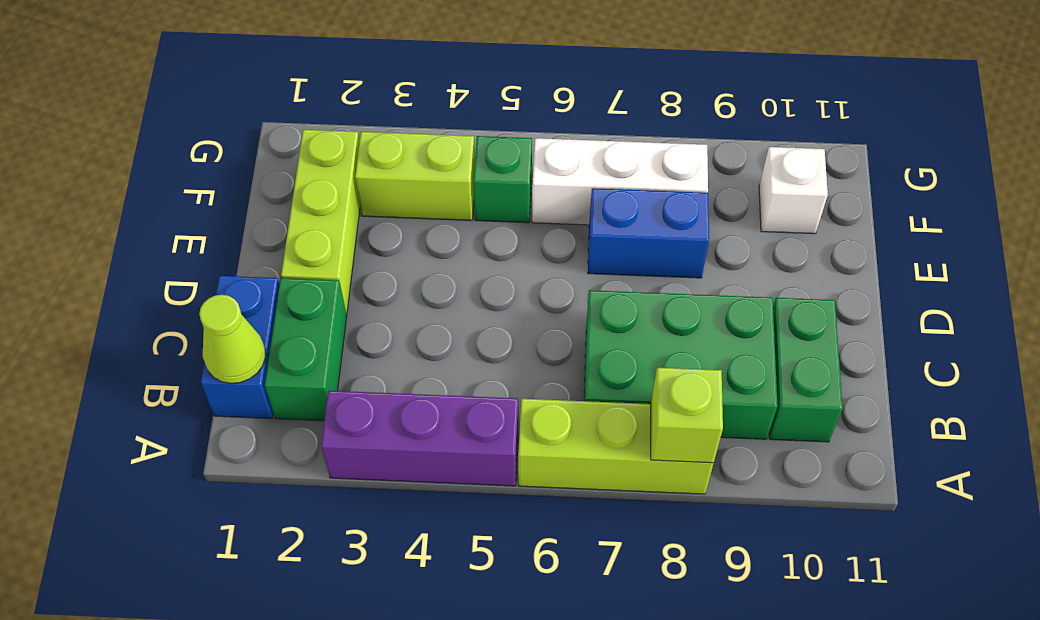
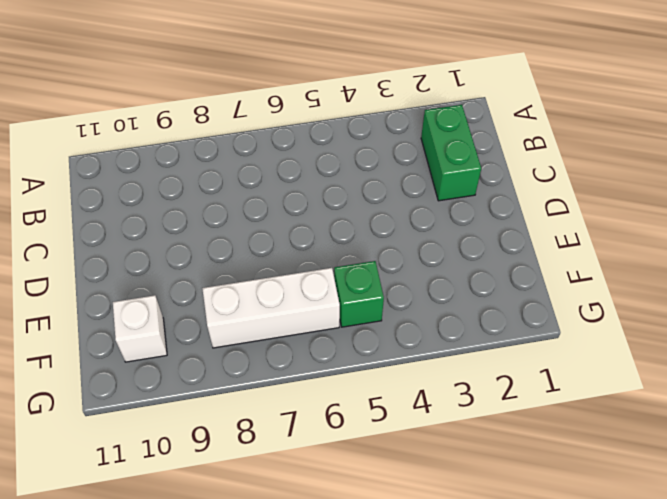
none -> purple brick A3:A5 level 1
none -> lime brick A6:A8 level 1
none -> blue brick B1:C1 level 1

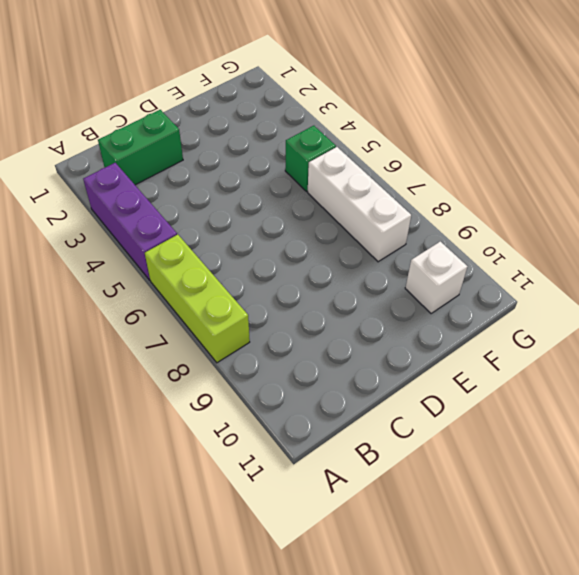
none -> blue brick B1:C1 level 1
none -> green brick B7:C9 level 1
none -> green brick B10:C10 level 1

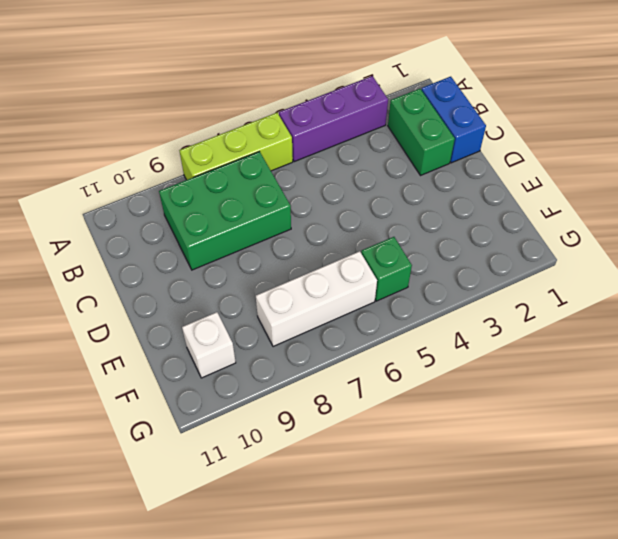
none -> green brick B10:C10 level 1
none -> lime brick D2:F2 level 1
none -> blue brick E7:E8 level 1

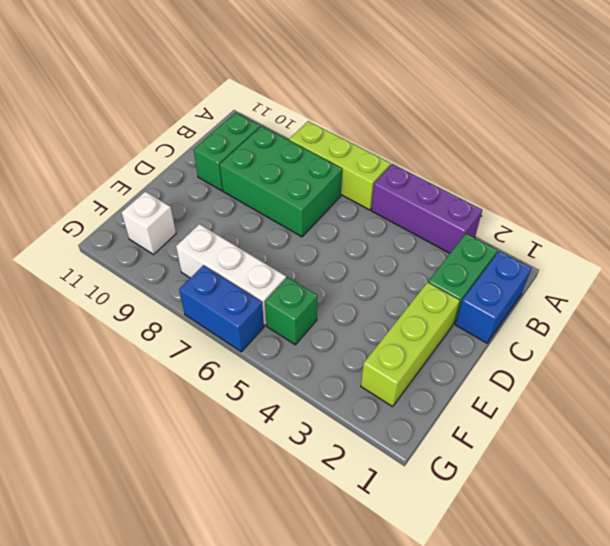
blue brick G6:G7 level 1 -> blue brick E7:E8 level 1
none -> lime brick F3:F4 level 1
none -> lime brick A8 level 2
none -> lime cone B1 level 2

